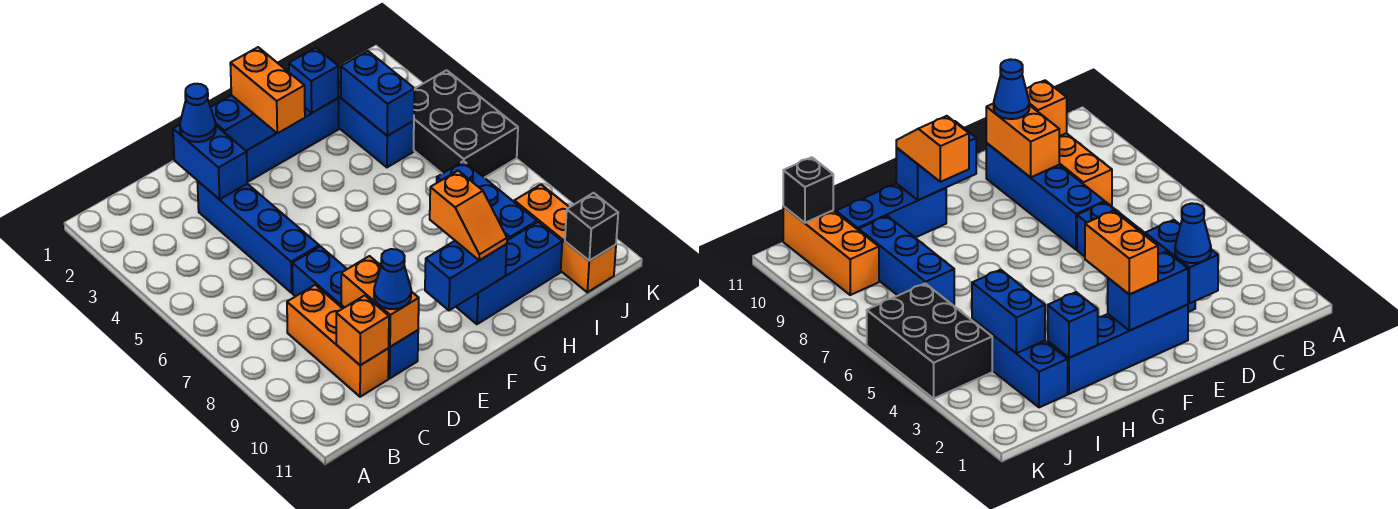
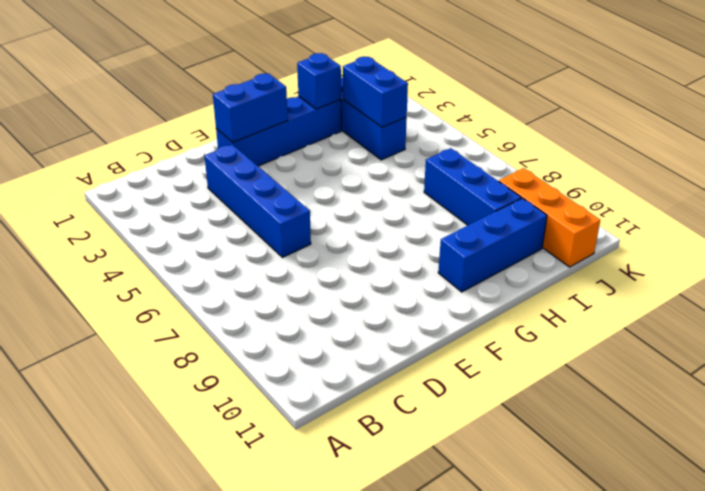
none -> orange brick C8:C10 level 1
none -> blue brick D7:D10 level 1
none -> black brick J4:K6 level 1

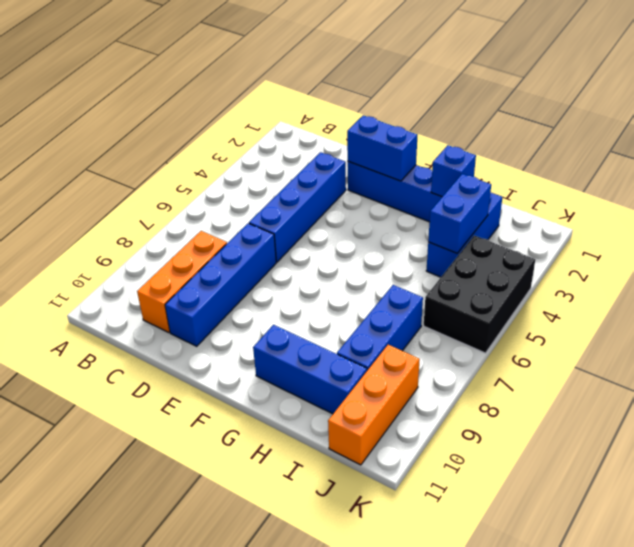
none -> orange brick C10 level 2
none -> blue brick D2:D3 level 2
none -> orange brick D9:D10 level 2

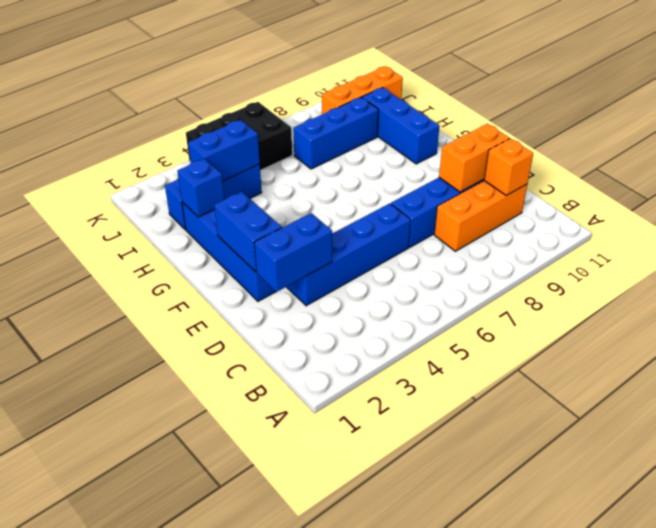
none -> blue brick F10:G10 level 2
none -> black brick J11 level 2
none -> blue cone D2 level 3

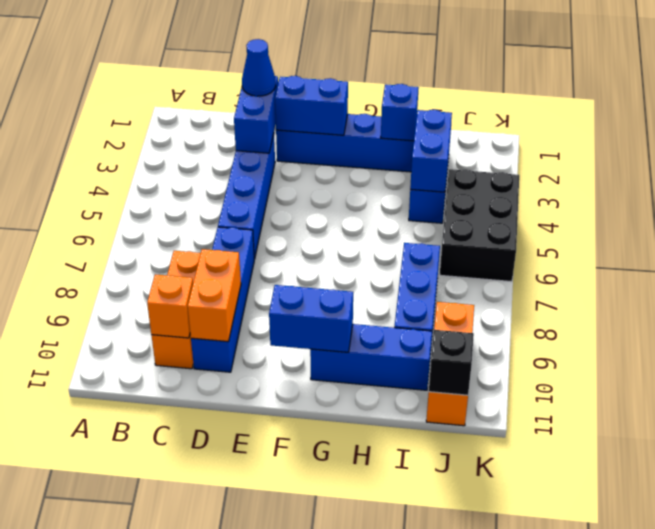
none -> blue cone D10 level 3
none -> orange brick F2:F3 level 3
none -> orange slope G9:G10 level 3 top 9

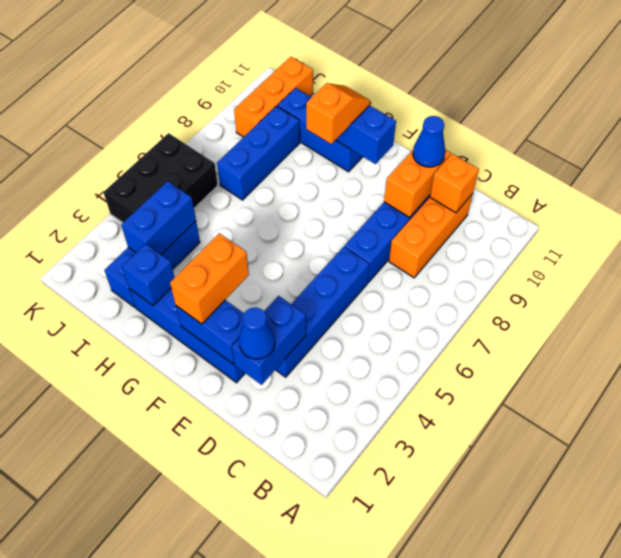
none -> black brick J11 level 2

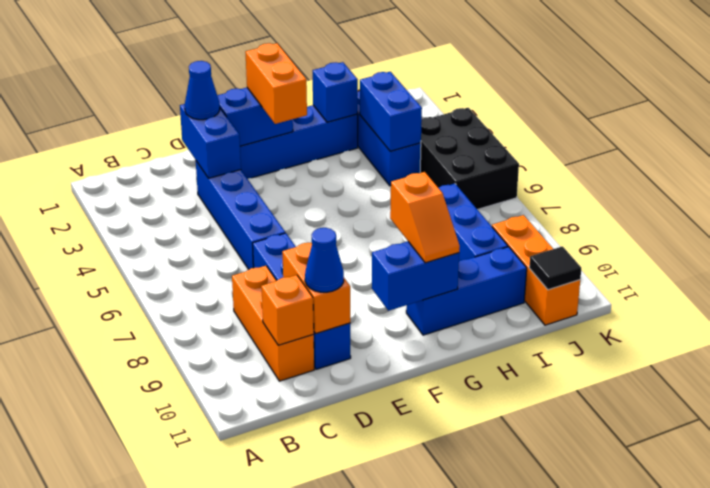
black tile J11 level 2 -> black brick J11 level 2

